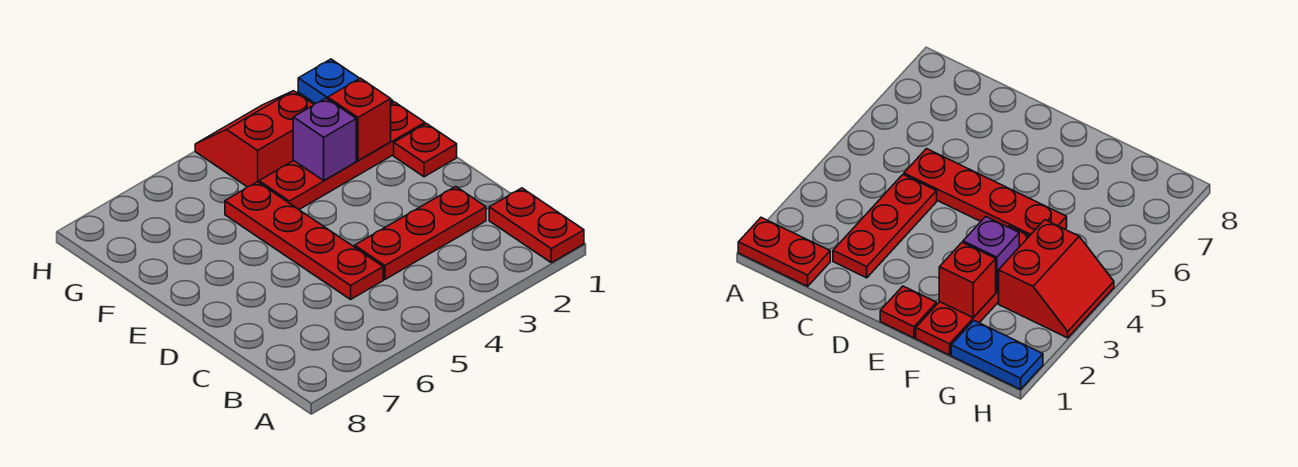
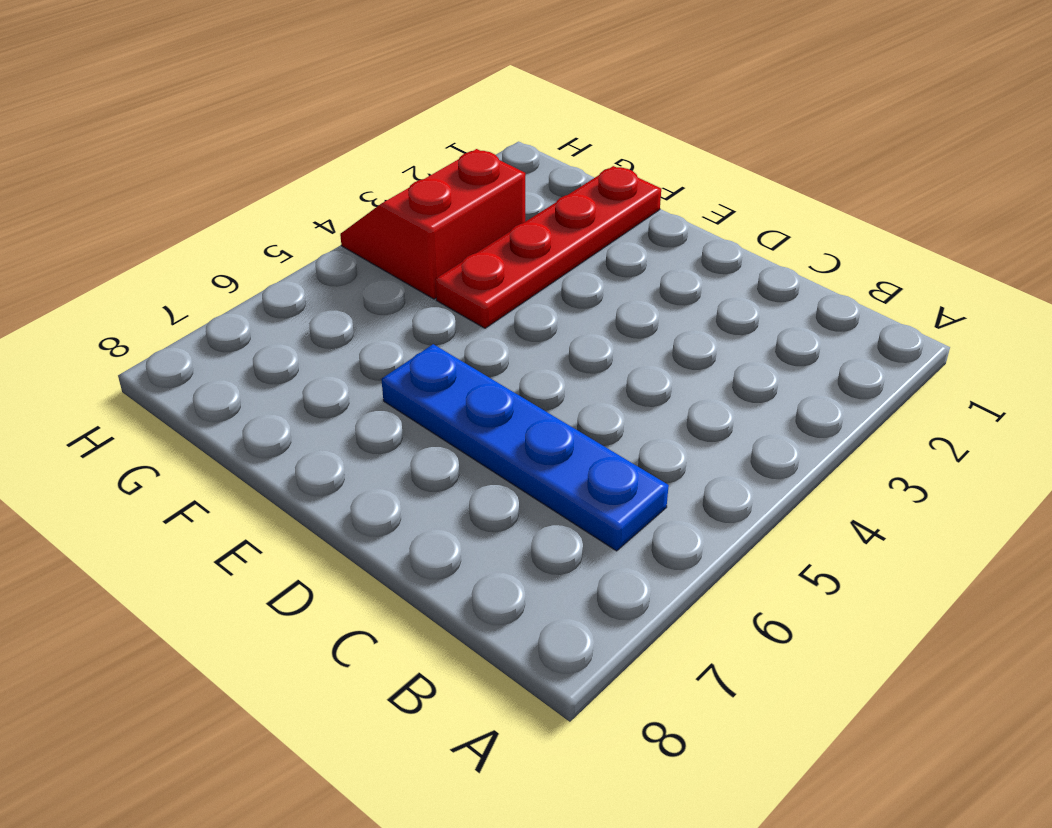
blue plate B6:E6 level 1 -> none
none -> red plate A1:B1 level 1
none -> red plate C2:C4 level 1

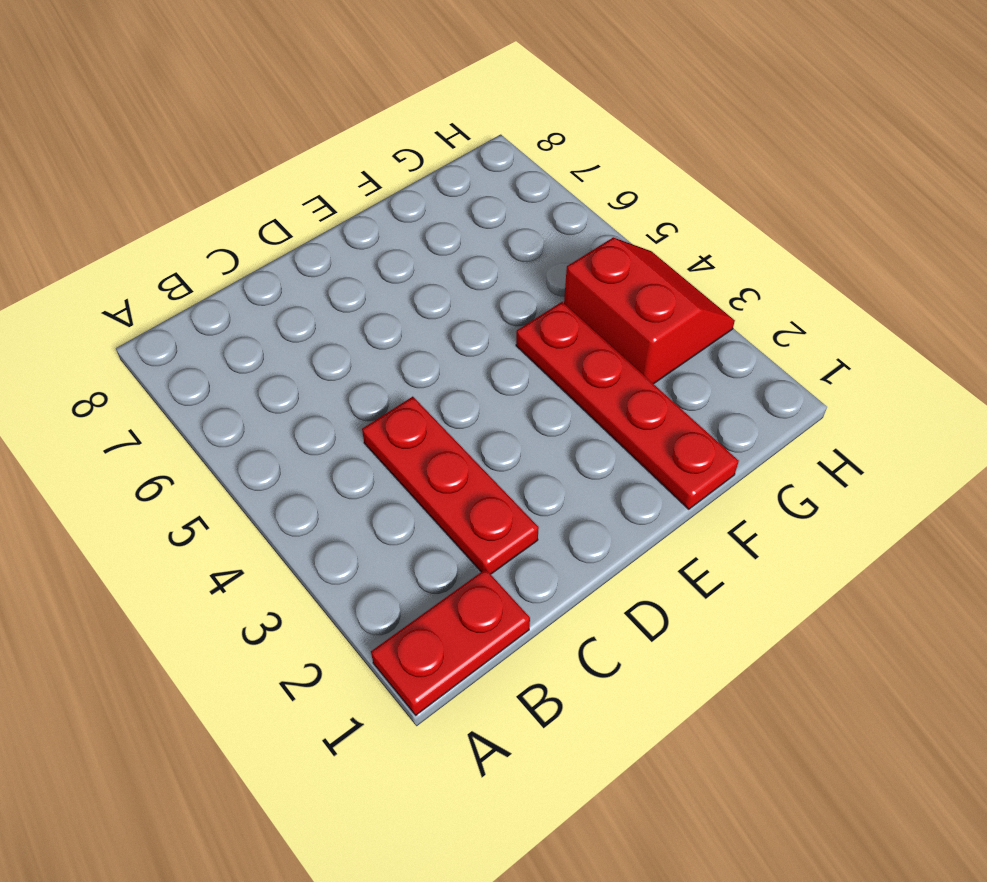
none -> red plate C5:F5 level 1
none -> red plate E1 level 1

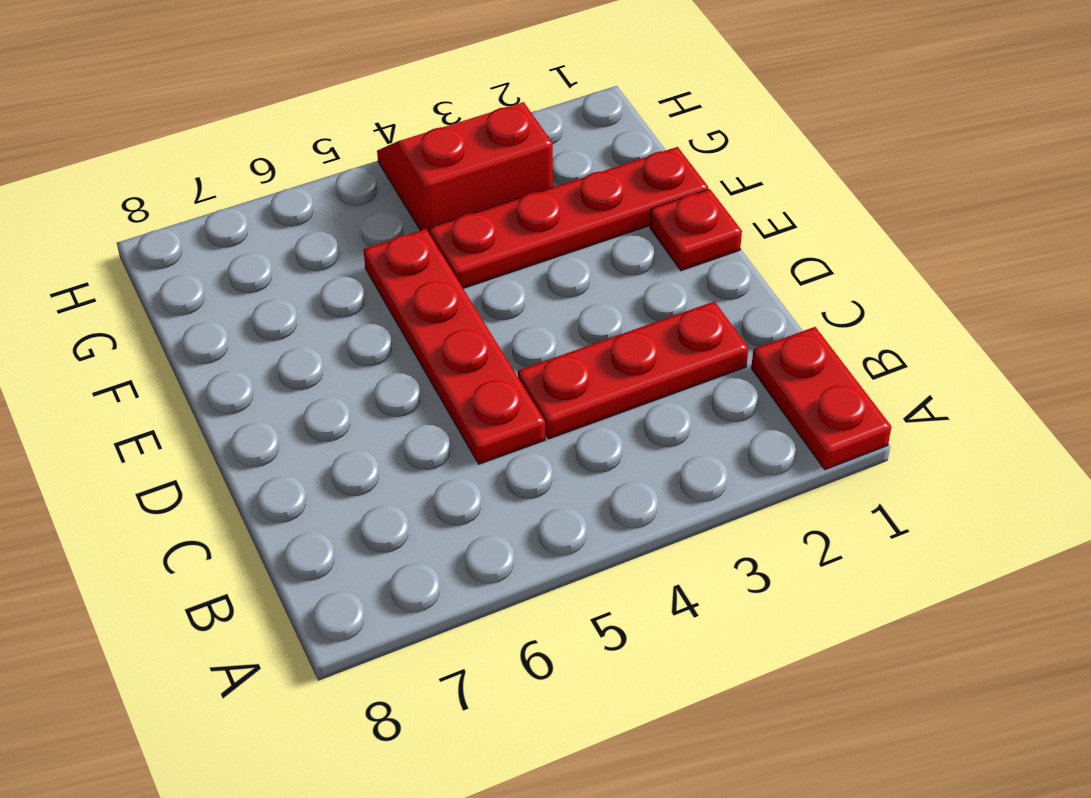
none -> blue plate G1:H1 level 1
none -> red brick F2 level 2

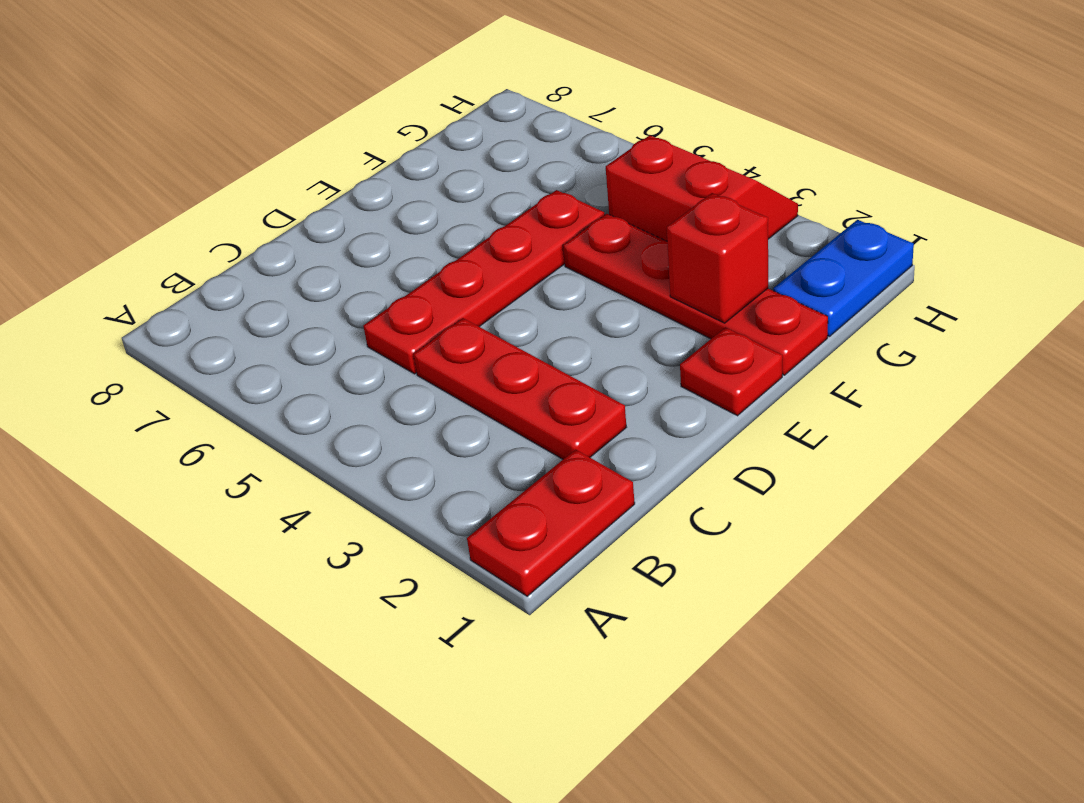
none -> purple brick F3 level 2

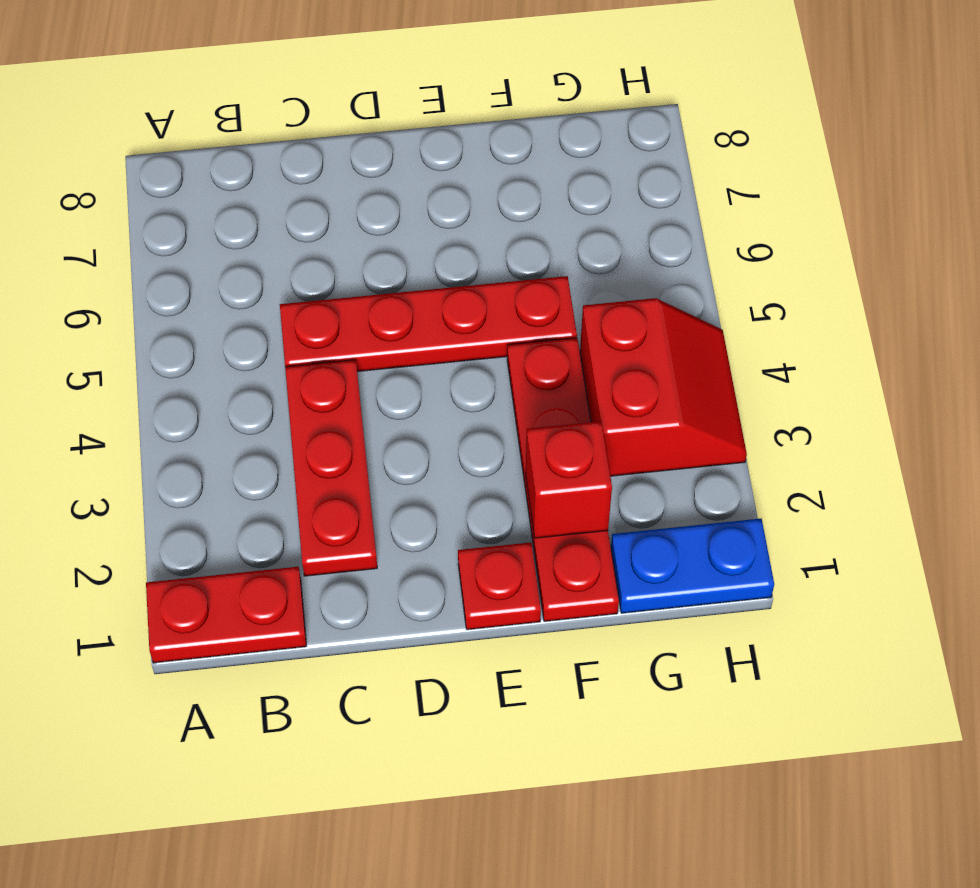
none -> purple brick F3 level 2

